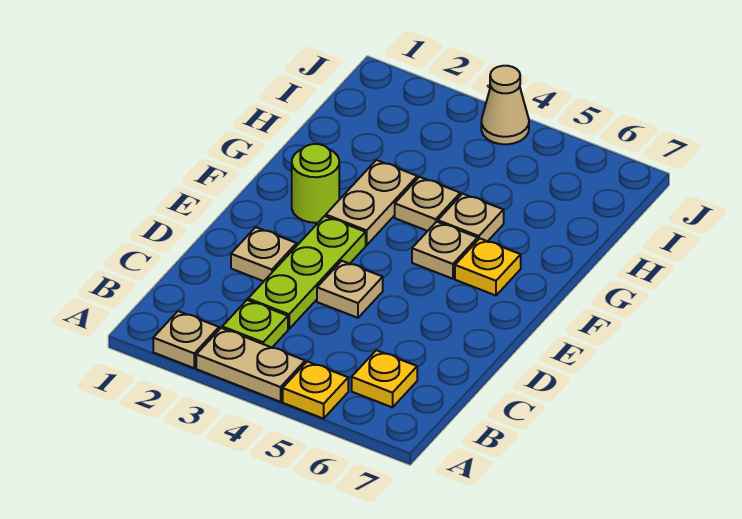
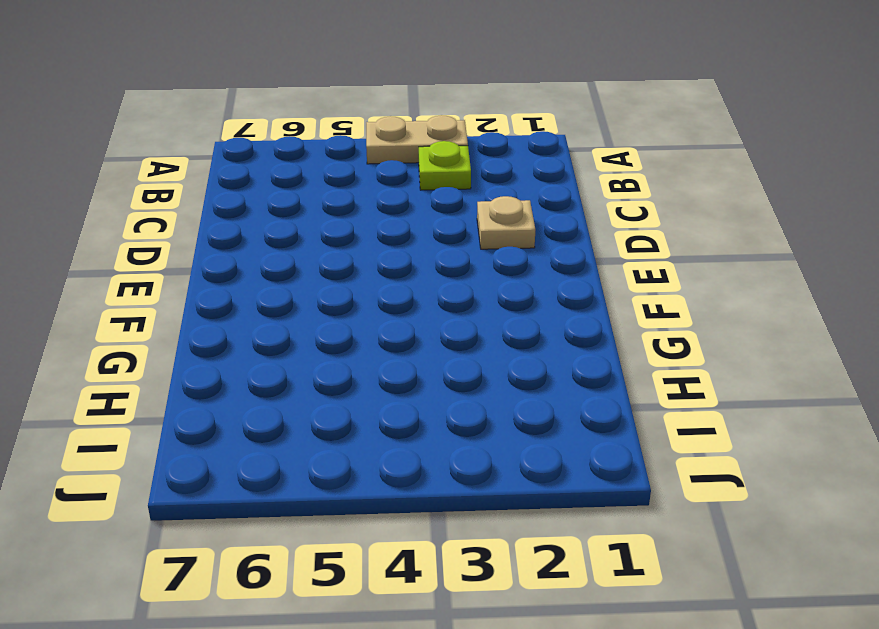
none -> tan plate A2 level 1
none -> yellow plate A5 level 1
none -> yellow plate B6 level 1

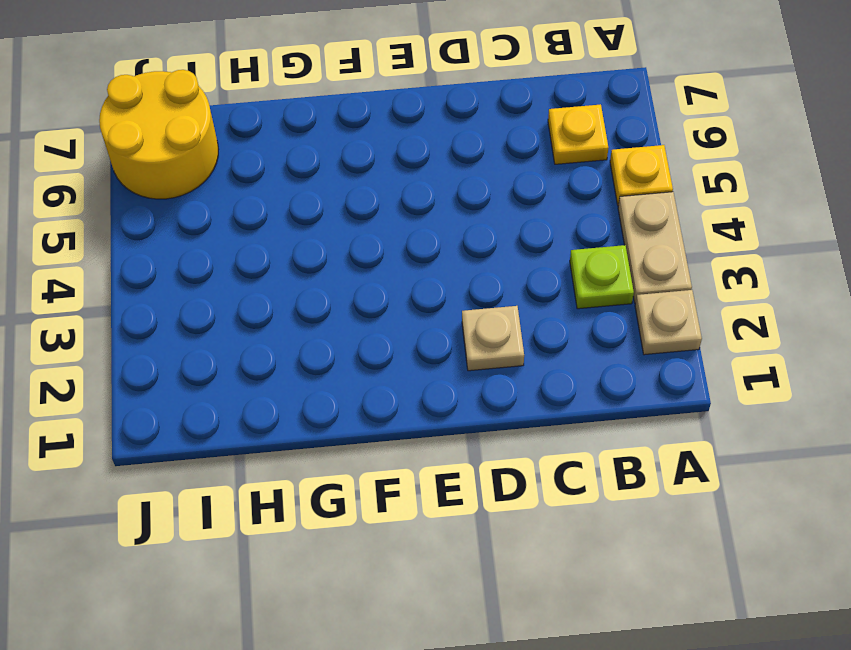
yellow round brick I6:J7 level 1 -> none
none -> lime plate C3:E3 level 1
none -> tan plate D4 level 1
none -> lime round brick F2 level 1

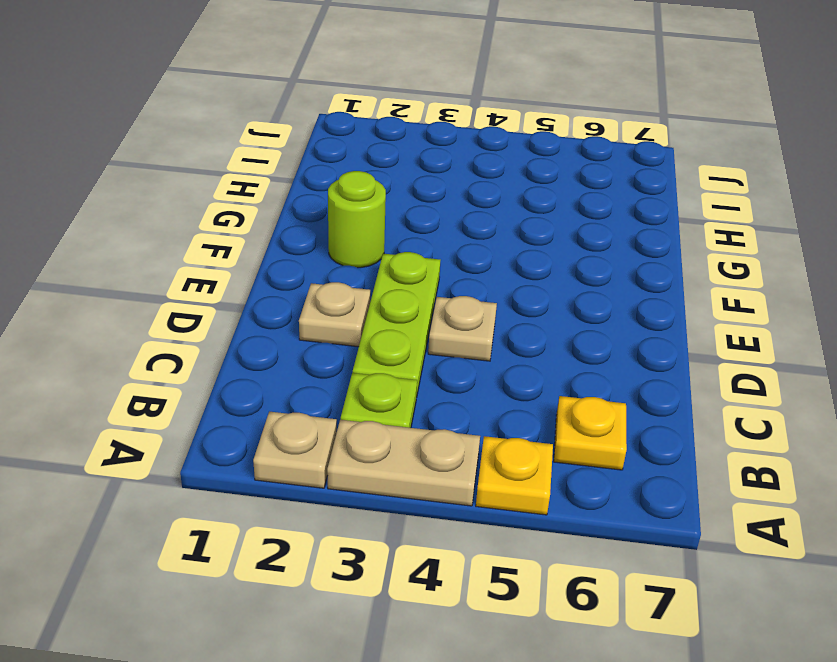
none -> tan plate F3:G3 level 1
none -> tan plate F5 level 1
none -> yellow plate F6 level 1

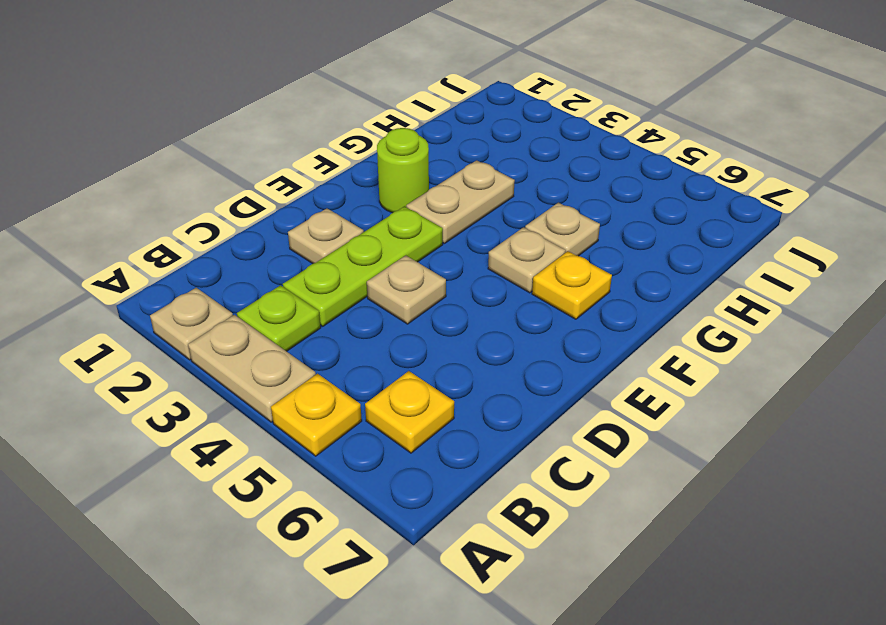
none -> tan plate G4 level 1
none -> tan cone J4 level 1

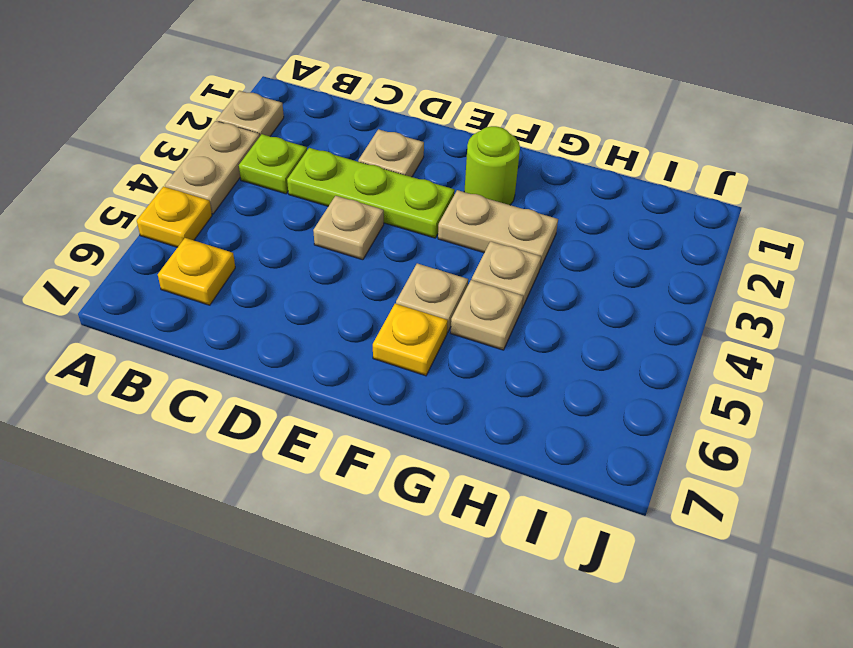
none -> tan cone J4 level 1

